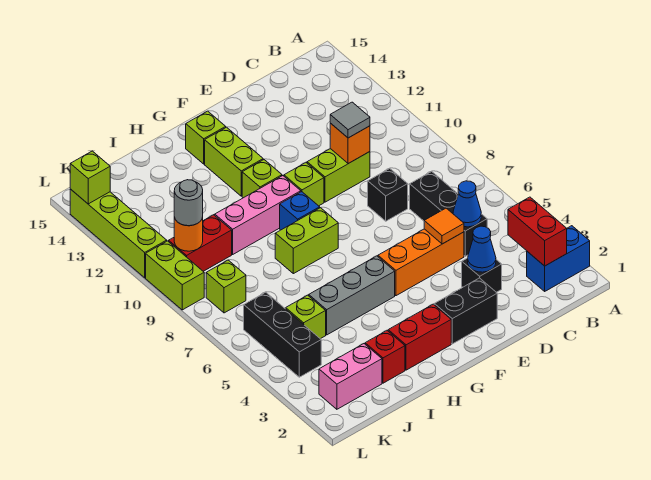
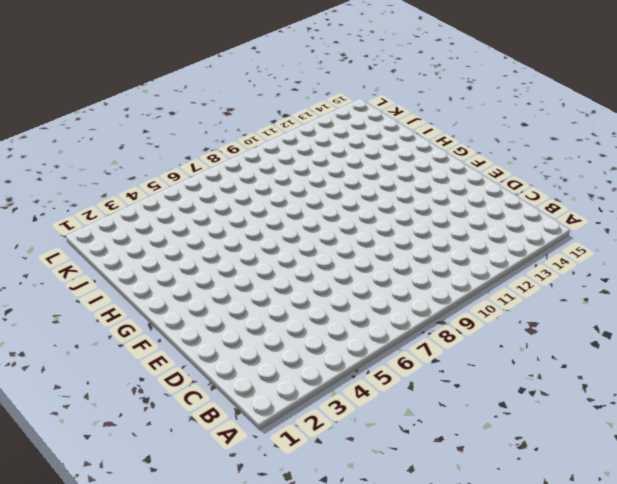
none -> blue brick A2:B2 level 1
none -> black brick C5:C7 level 1
none -> black brick D3 level 1
none -> orange brick D5:F5 level 1

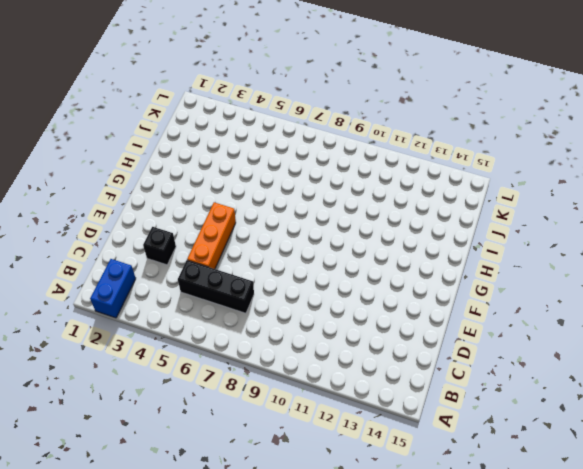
none -> black brick D8 level 1
none -> lime brick D10:E10 level 1
none -> black brick E2:F2 level 1
none -> lime brick F10 level 1

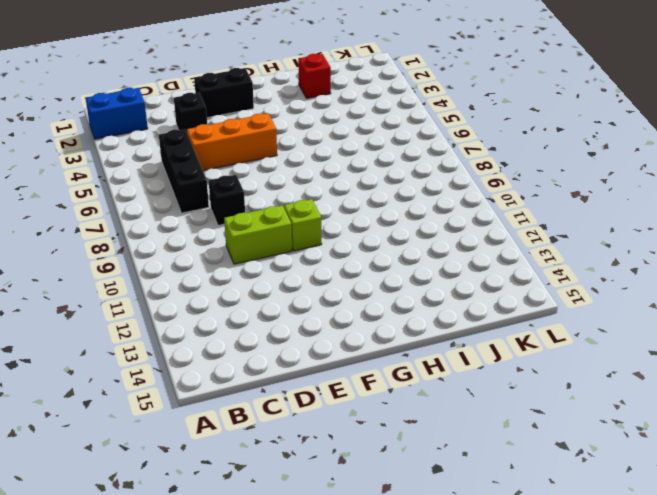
none -> red brick G2:H2 level 1
none -> grey brick G5:I5 level 1
none -> lime brick G8:H8 level 1
none -> blue brick G9 level 1

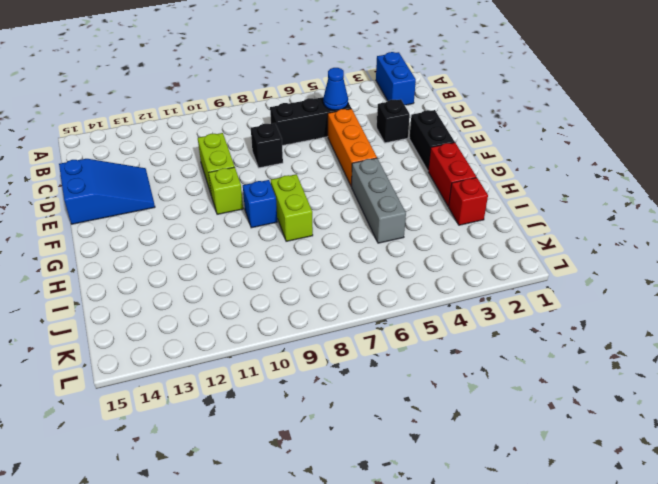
blue slope D13:E15 level 1 top 15 -> none
none -> pink brick G10:I10 level 1
none -> lime brick G11 level 1
none -> lime brick G12:G13 level 1
none -> lime brick G14 level 1

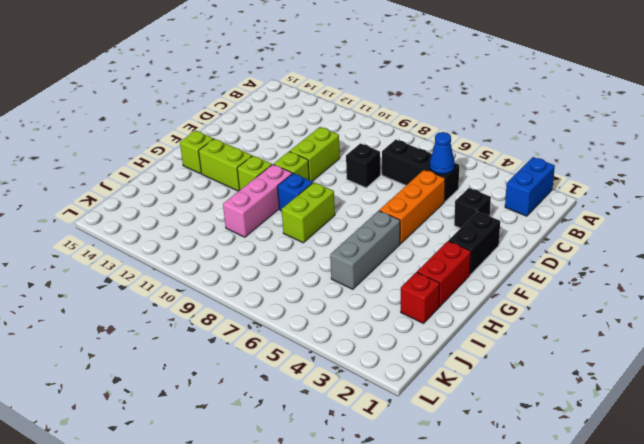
none -> pink brick J2:K2 level 1
none -> lime brick J5 level 1
none -> red brick J10:K10 level 1
none -> black brick K4:K6 level 1

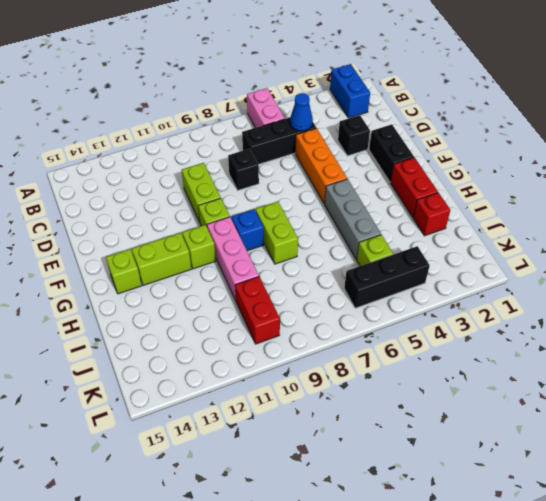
pink brick A6:B6 level 1 -> pink brick J2:K2 level 1
none -> lime brick K8 level 1
none -> lime brick L9:L10 level 1
none -> lime brick L11:L14 level 1
none -> red brick B2:B3 level 2

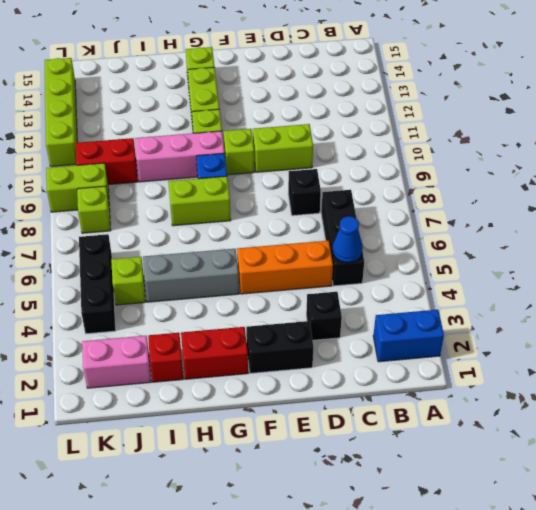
lime brick K9:L9 level 1 -> lime brick L9:L10 level 1
none -> red brick B2:B3 level 2
none -> blue cone D3 level 2
none -> orange tile D5 level 2
none -> orange brick D10 level 2

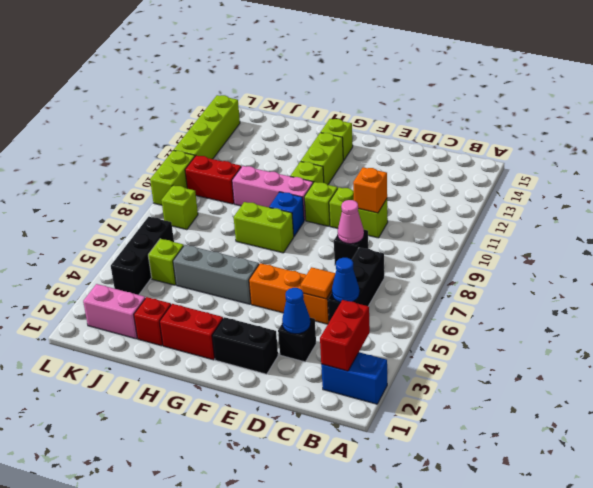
pink cone D8 level 2 -> none
none -> orange round brick K10 level 2
none -> lime brick L14 level 2
none -> grey tile D10 level 3
none -> grey round brick K10 level 3

